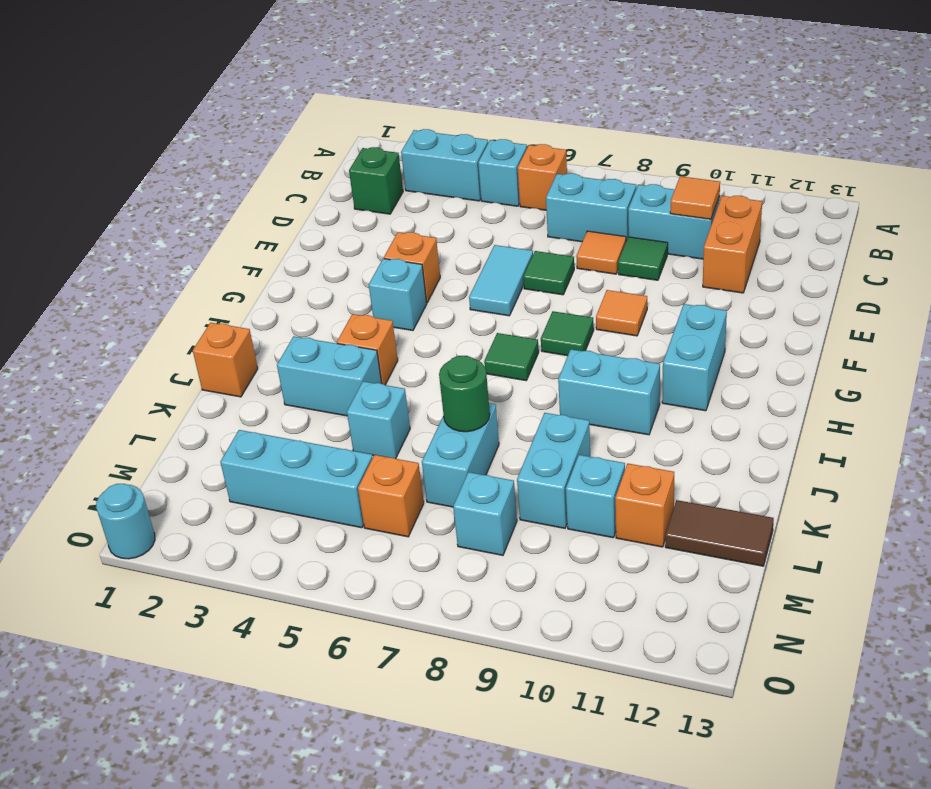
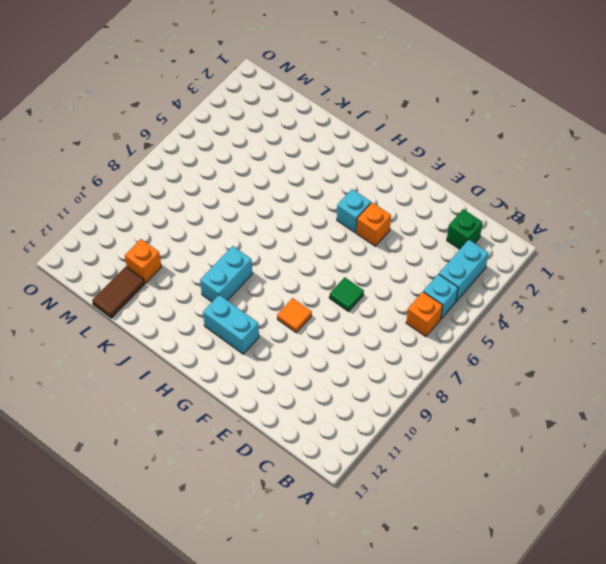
none -> cyan brick C7:C8 level 1
none -> cyan brick C9:C10 level 1
none -> orange brick C11:D11 level 1
none -> orange tile D8 level 1

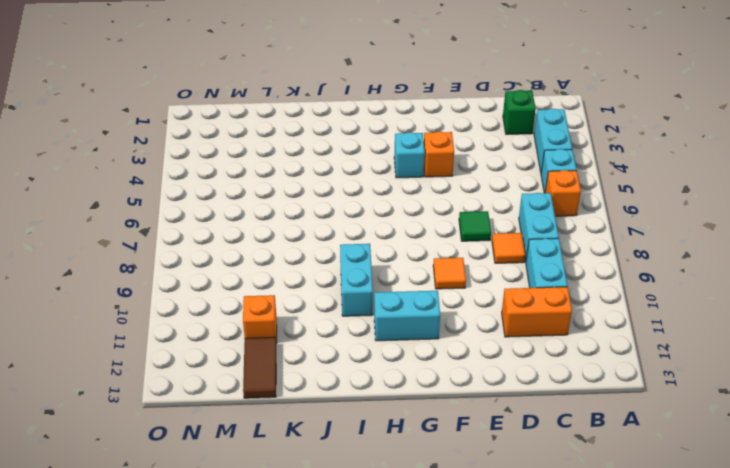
none -> green tile D9 level 1
none -> cyan tile E6:F6 level 1
none -> green tile G8 level 1
none -> green tile H7 level 1

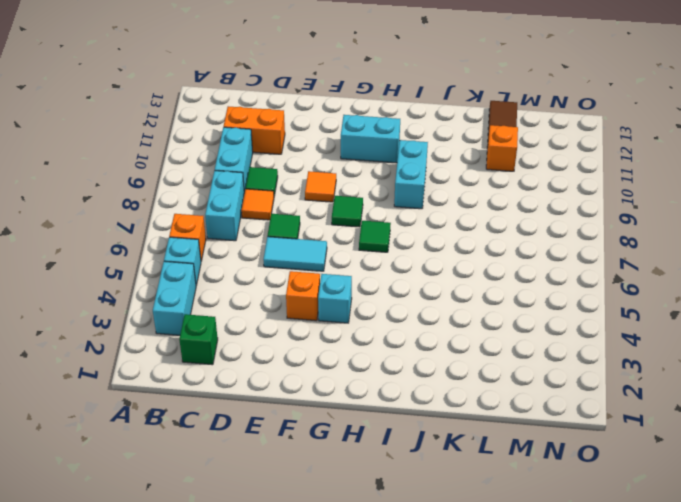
none -> orange brick I4 level 1
none -> orange brick J1 level 1
none -> cyan brick J3:J4 level 1
none -> cyan brick K5 level 1

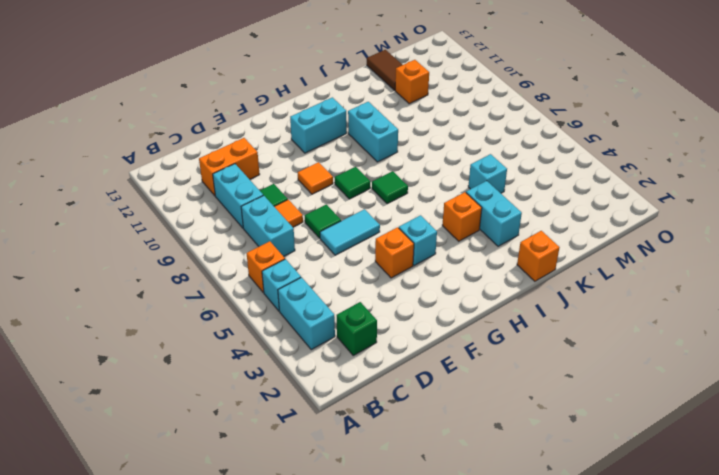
none -> cyan brick K7:L7 level 1
none -> cyan brick K9:L9 level 1
none -> cyan brick L10 level 1
none -> cyan brick M3:M5 level 1

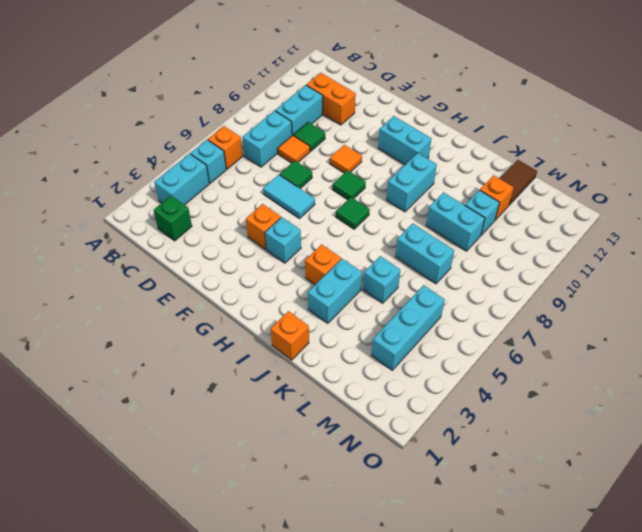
none -> orange brick M6 level 1
none -> cyan brick M8 level 1
none -> cyan round brick O1 level 1
none -> orange tile C10 level 2

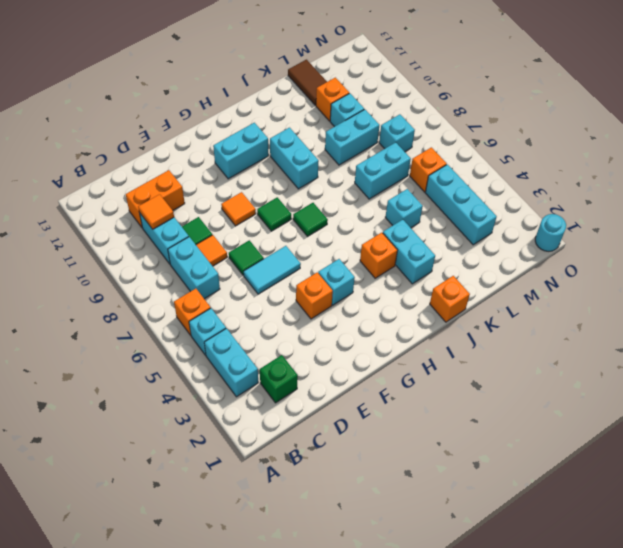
none -> green round brick K7 level 2

